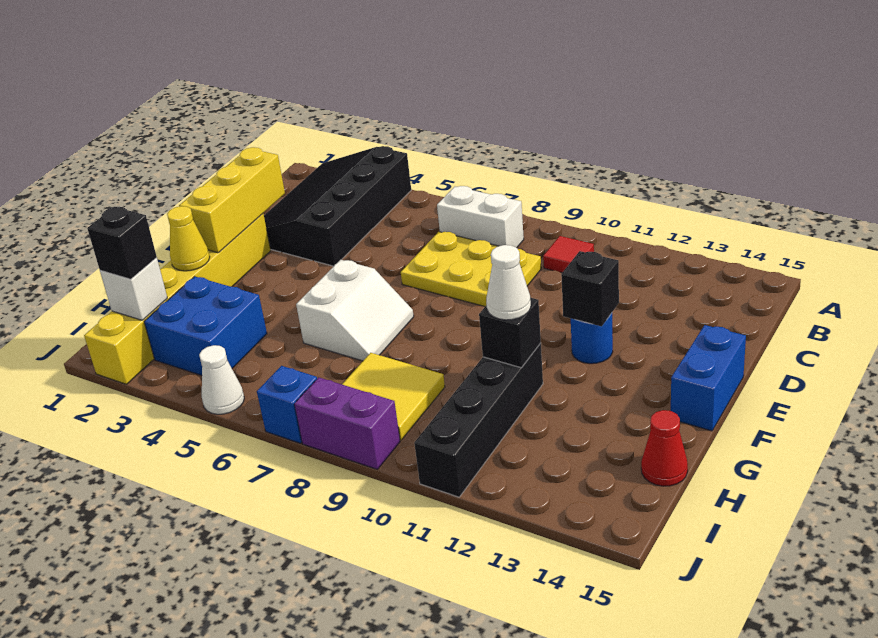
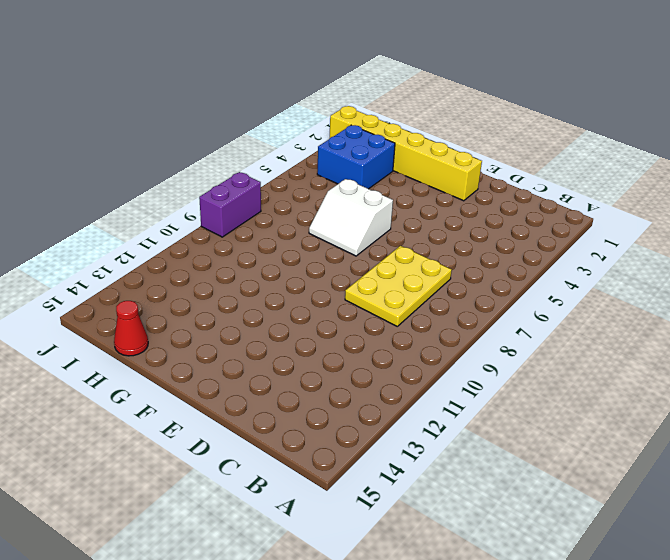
none -> black slope A2:D4 level 1 top 4
none -> white brick B7:B8 level 1
none -> red tile B10 level 1

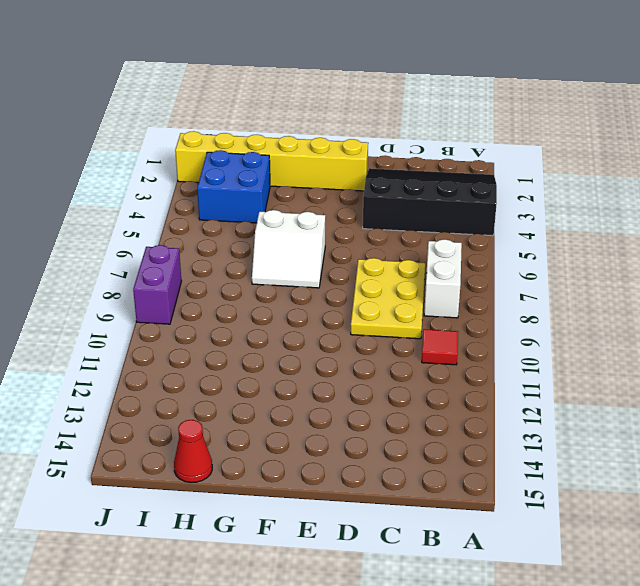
none -> blue round brick E12 level 1
none -> blue brick E15:F15 level 1
none -> black brick G11:J11 level 1

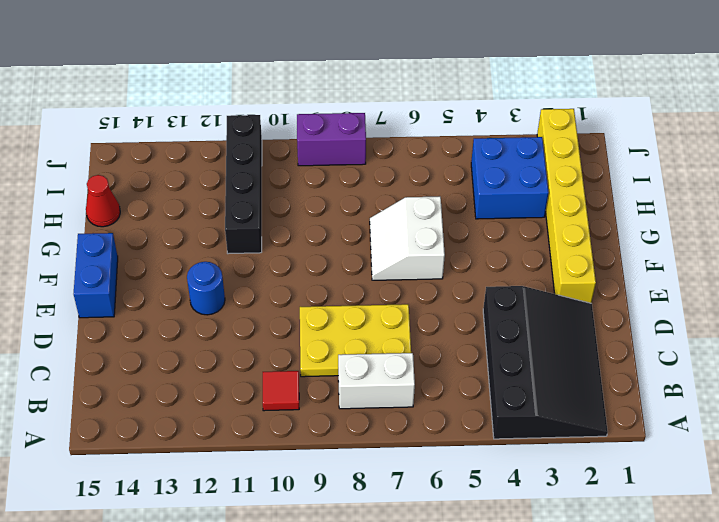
none -> yellow tile H8:I9 level 1
none -> white cone J5 level 1
none -> blue brick J7 level 1

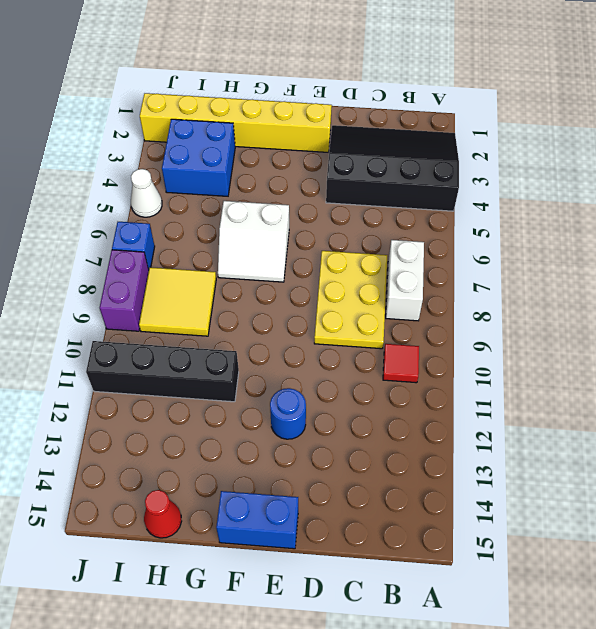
none -> yellow brick D2:F2 level 2
none -> black brick E12 level 2
none -> yellow cone G2 level 2

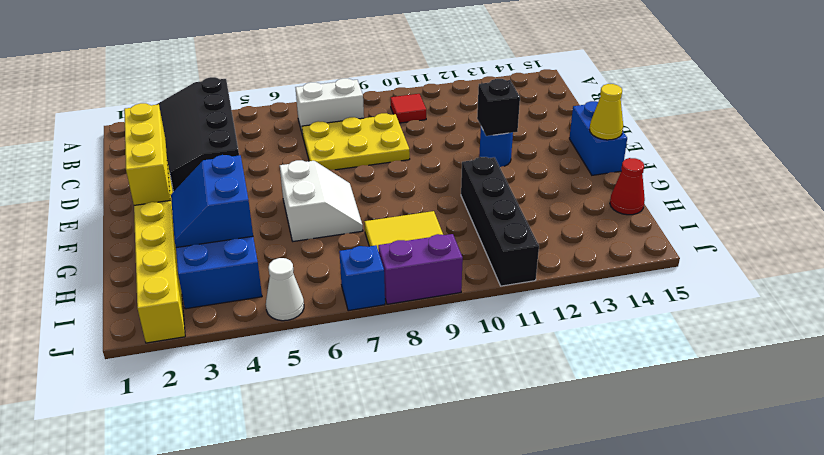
yellow cone F15 level 2 -> yellow cone G2 level 2
blue slope G3:H4 level 2 top 4 -> none
none -> black brick G11 level 2
none -> white brick I2 level 2
none -> white cone G11 level 3

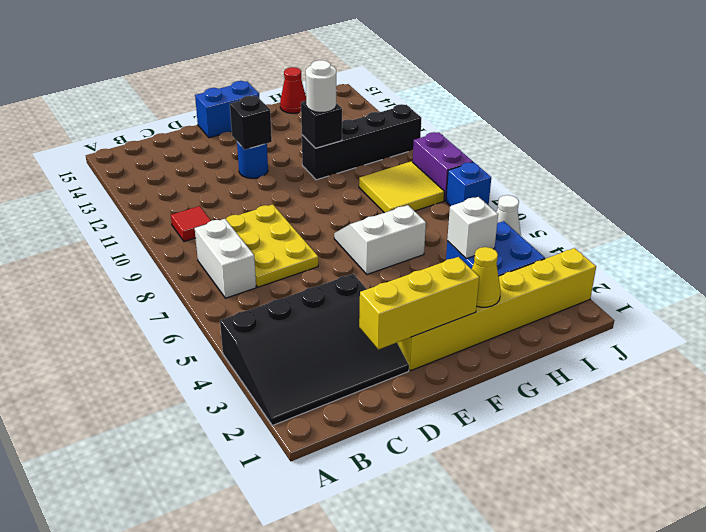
white round brick G11 level 3 -> white cone G11 level 3
white brick H4 level 2 -> white brick I2 level 2
none -> black brick I2 level 3

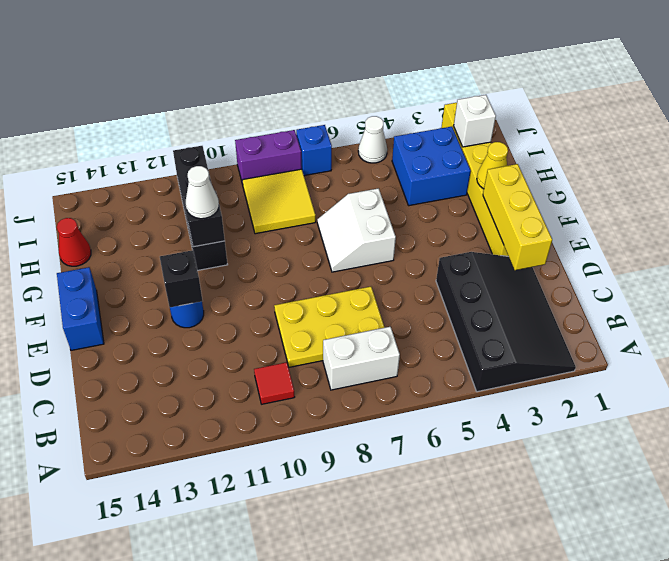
none -> black brick I2 level 3

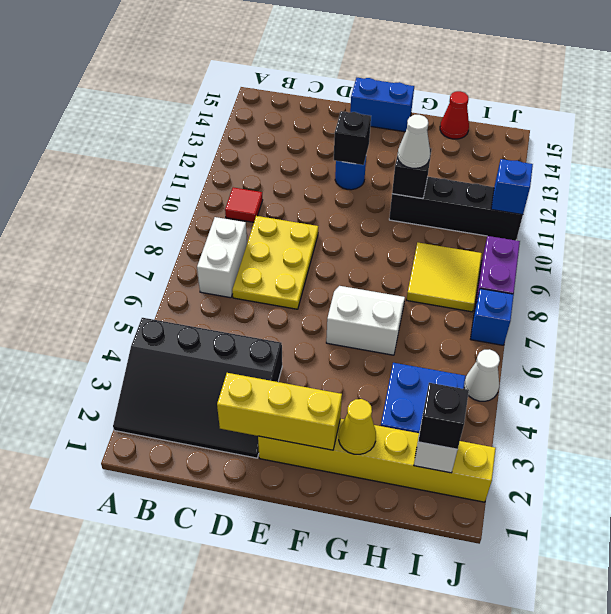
blue brick J11 level 2 -> none

